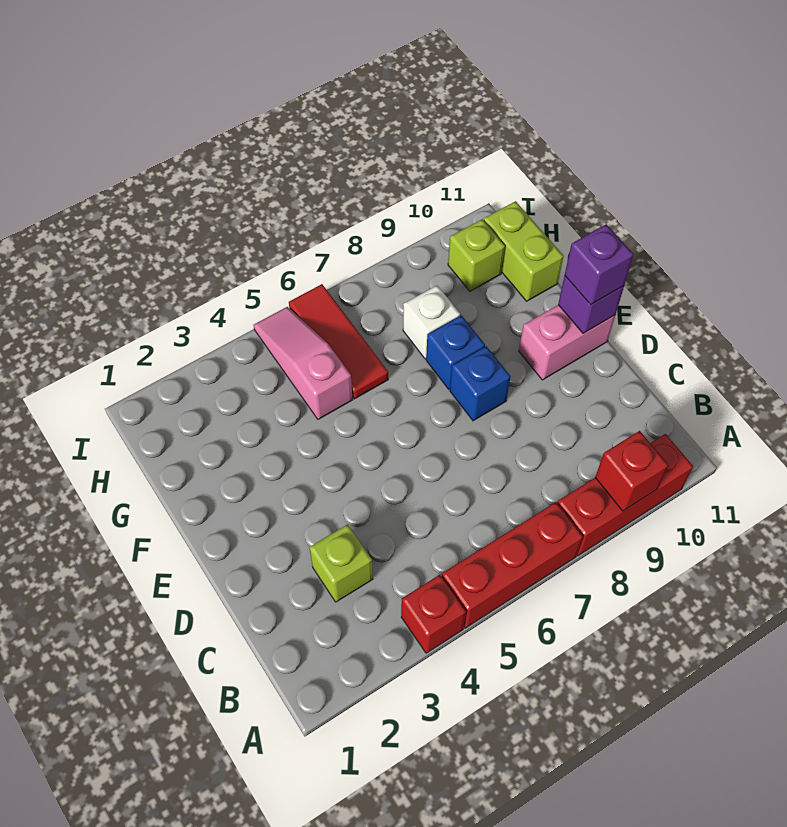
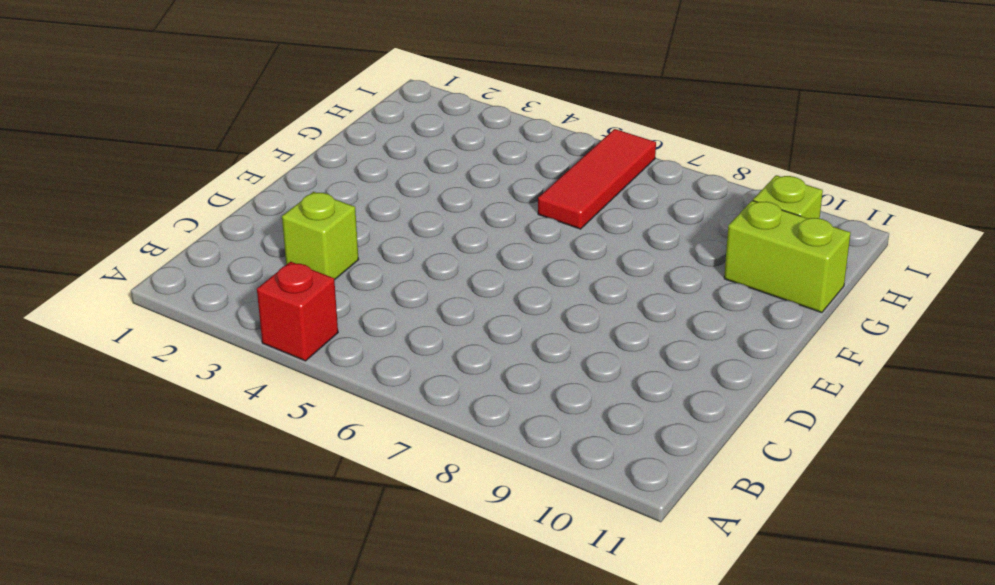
lime brick G10:G11 level 1 -> lime brick G11:H11 level 1
none -> red brick A5:A7 level 1
none -> red brick A8:A10 level 1
none -> blue brick E8 level 1

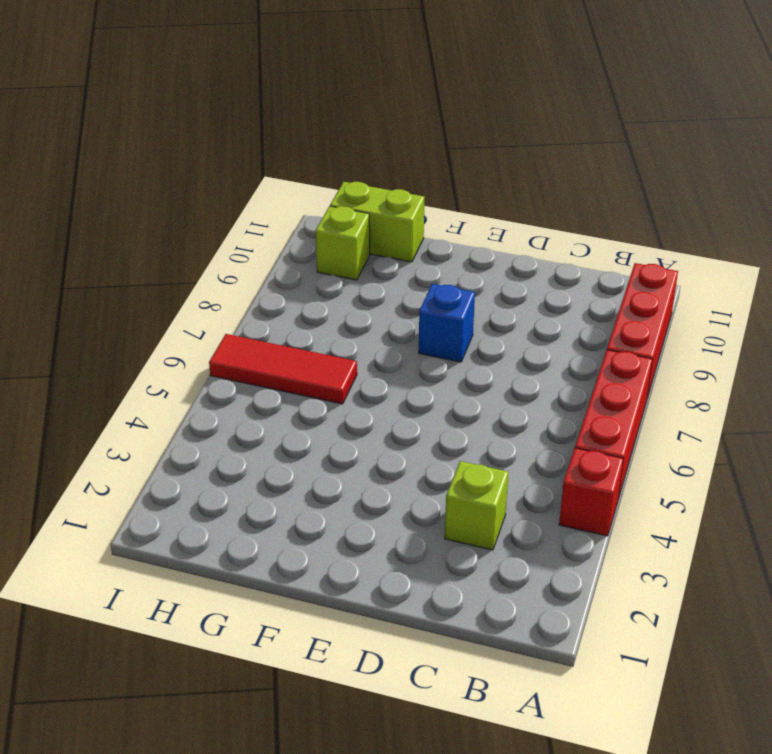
none -> pink brick E10:E11 level 1
none -> blue brick F8 level 1
none -> pink slope G5:I5 level 1 top G

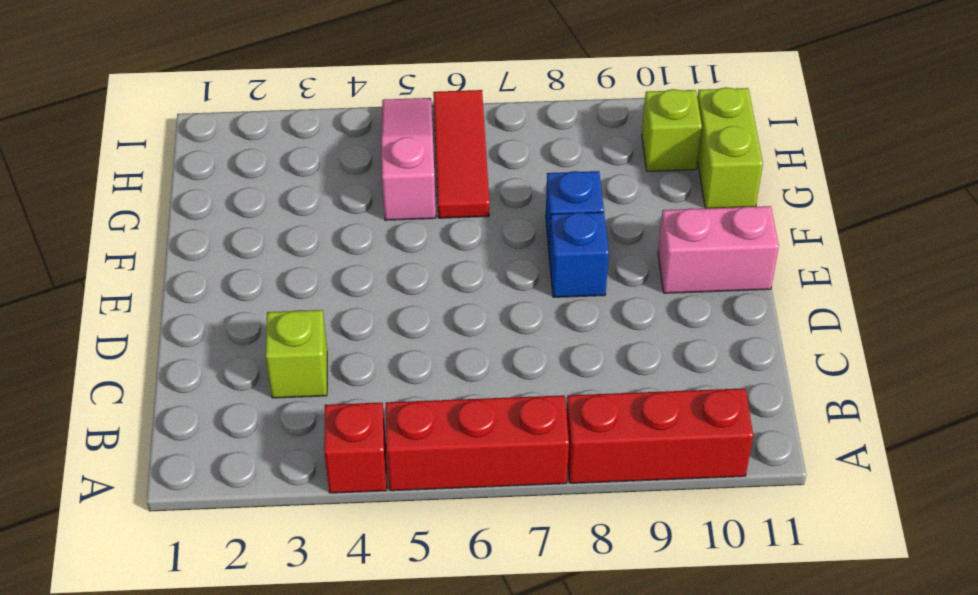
none -> white brick G8 level 1
none -> red brick A9 level 2
none -> purple brick E11 level 2

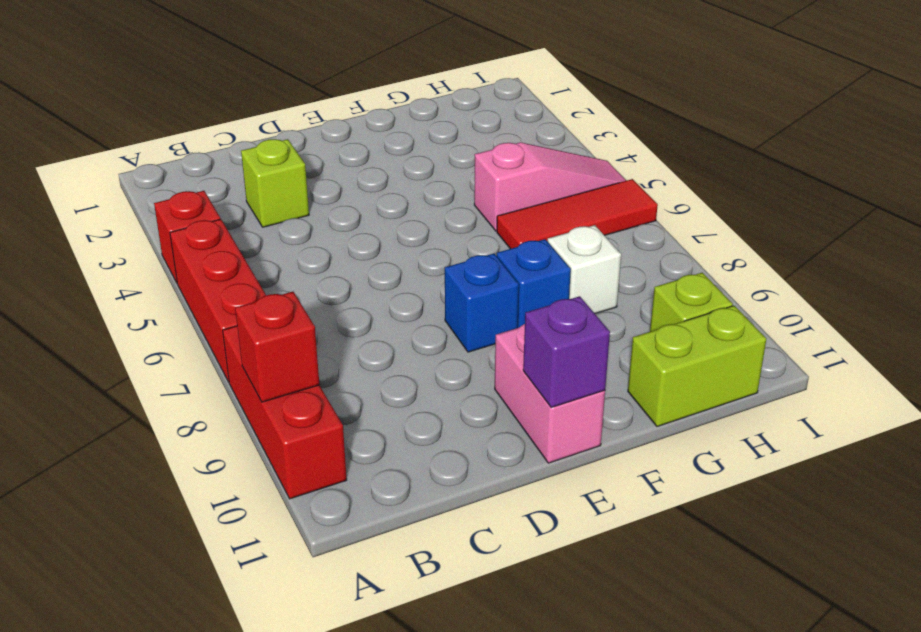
none -> purple brick E11 level 3

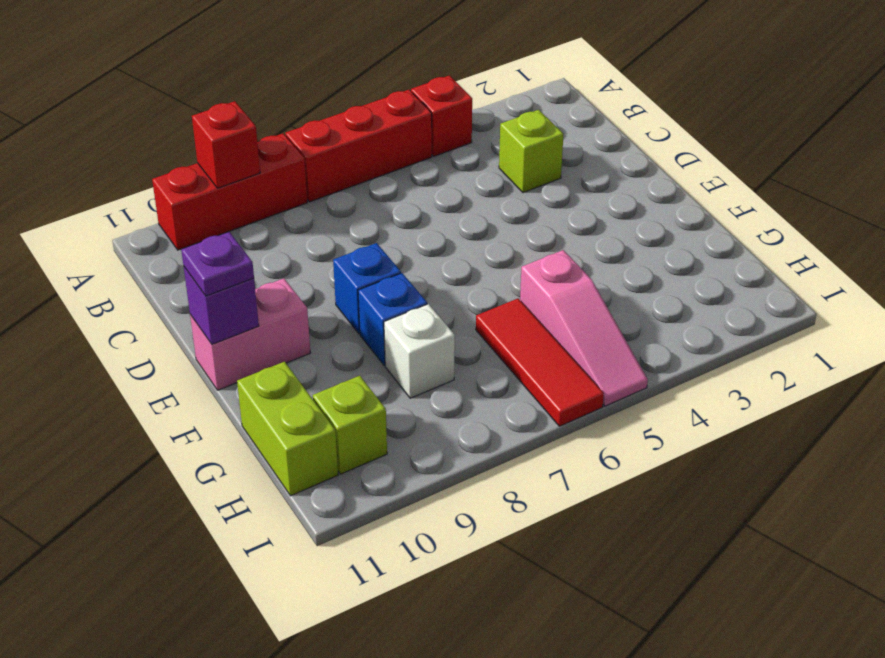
purple plate E11 level 3 -> purple brick E11 level 3

